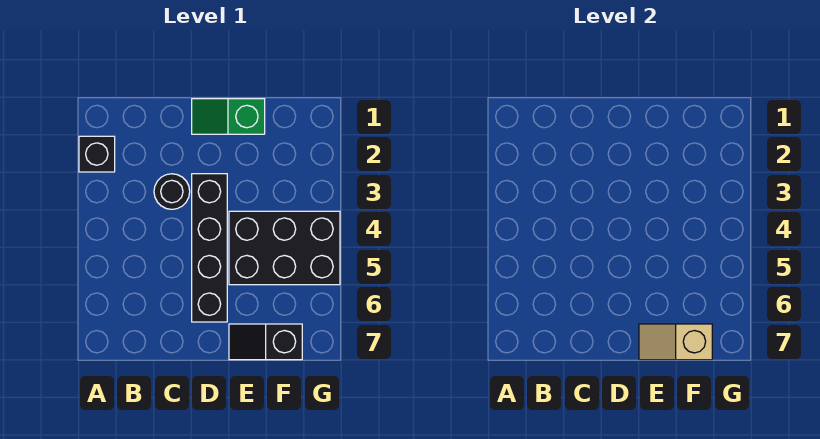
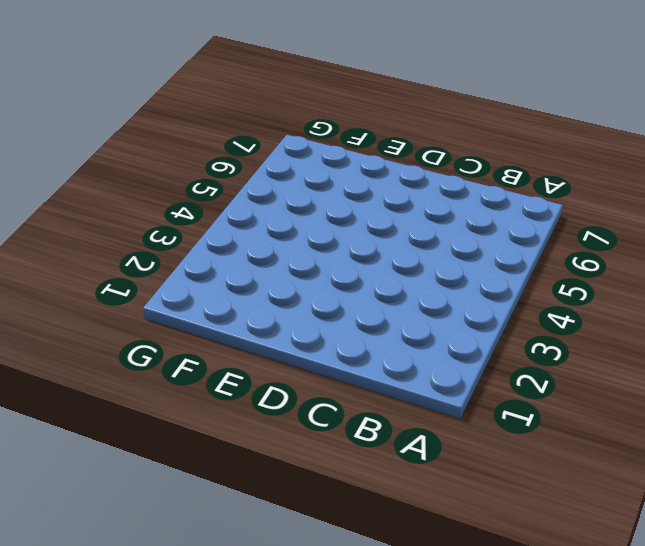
none -> black brick A2 level 1
none -> black round brick C3 level 1

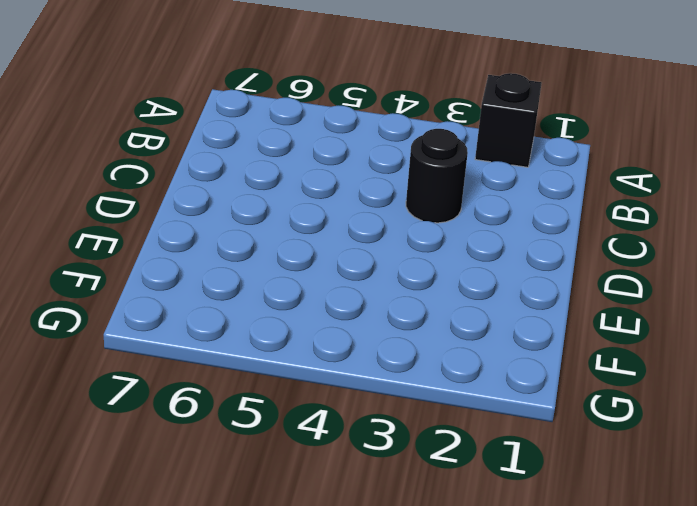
none -> green slope D1:E1 level 1 top E
none -> black brick D3:D6 level 1

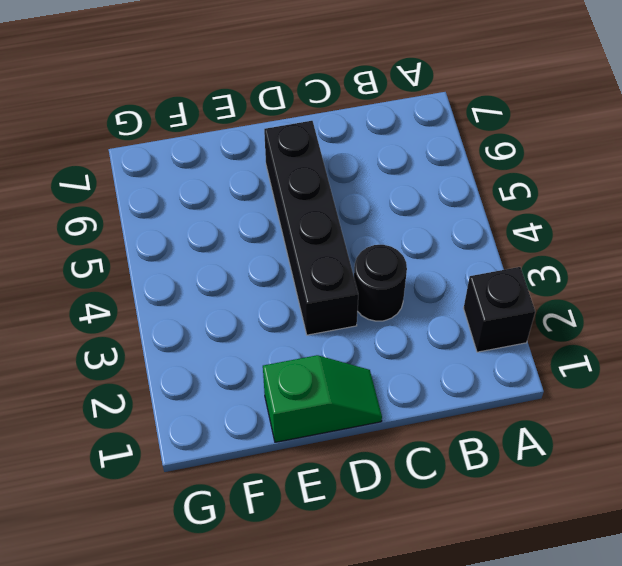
none -> black brick E4:G5 level 1
none -> black slope E7:F7 level 1 top F

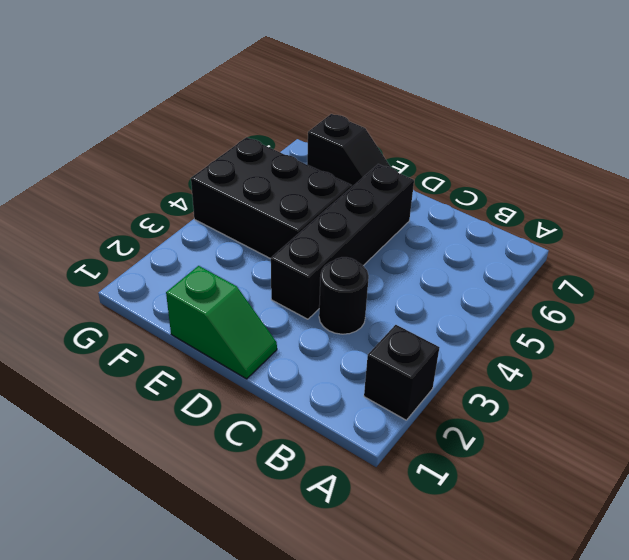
none -> tan slope E7:F7 level 2 top F

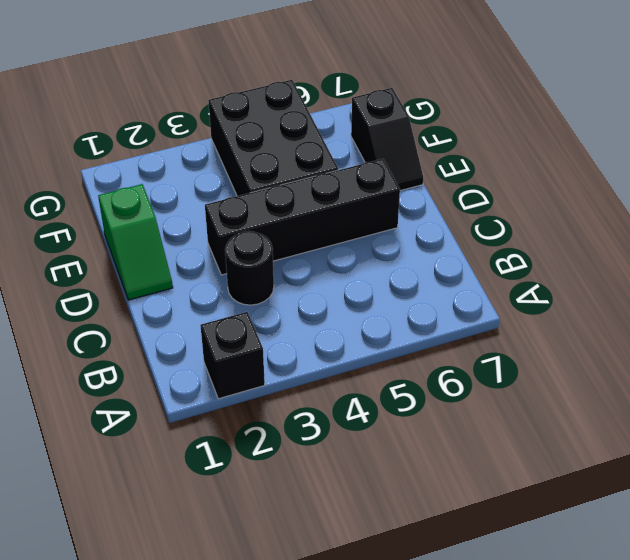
none -> tan slope E7:F7 level 2 top F

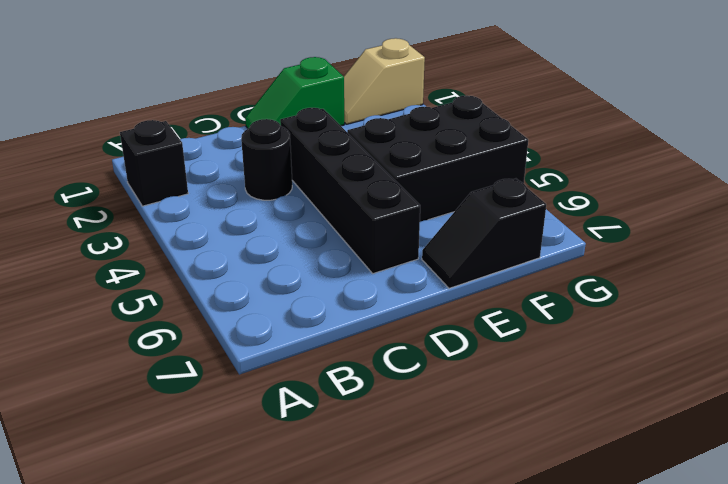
tan slope F1:G1 level 1 top G -> tan slope E7:F7 level 2 top F

